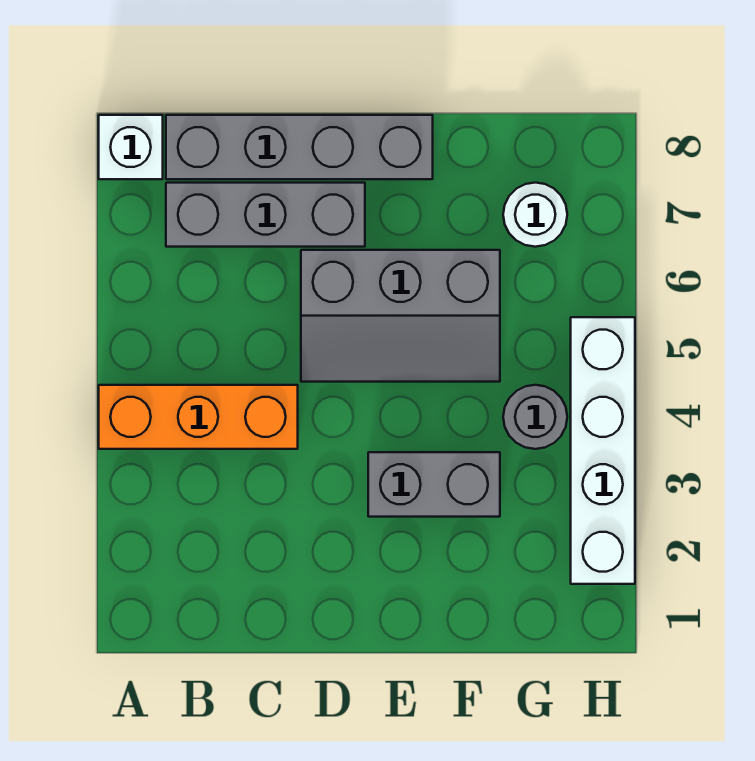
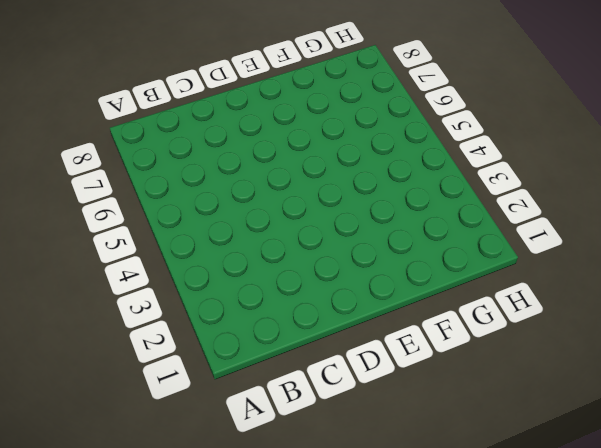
none -> orange brick A4:C4 level 1
none -> white brick A8 level 1

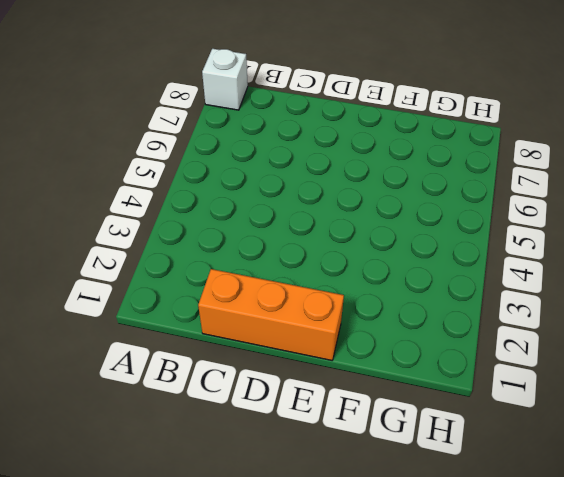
orange brick C1:E1 level 1 -> orange brick A4:C4 level 1
none -> grey brick B7:D7 level 1
none -> grey brick B8:E8 level 1

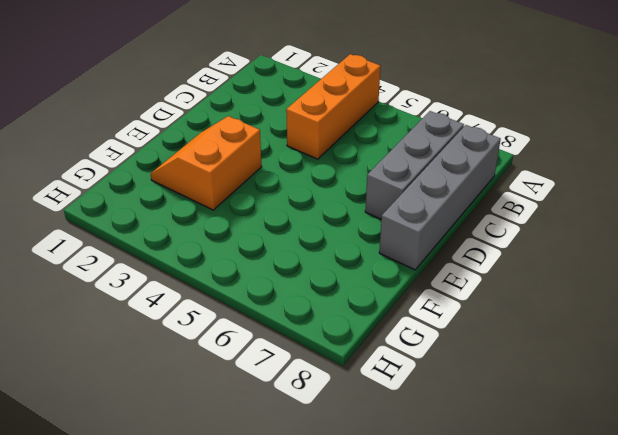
orange slope E2:F3 level 1 top 3 -> grey brick E3:F3 level 1
none -> white brick A8 level 1
none -> grey slope D5:F6 level 1 top 6

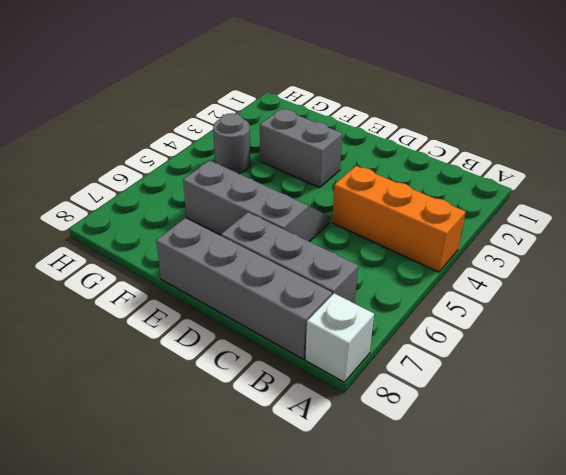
none -> white round brick G7 level 1
none -> white brick H2:H5 level 1

